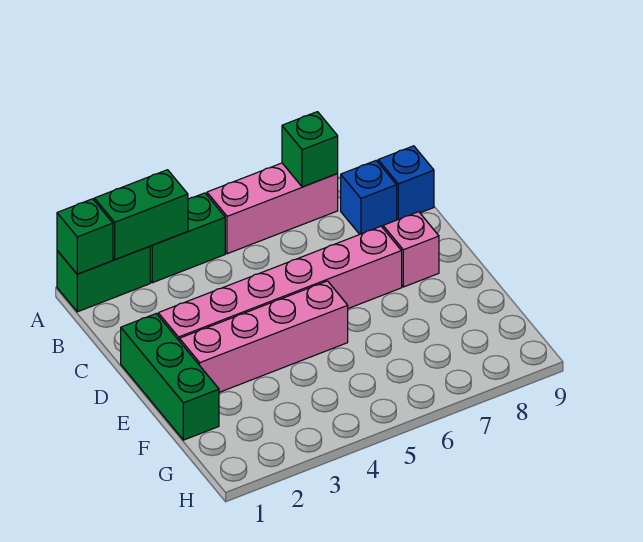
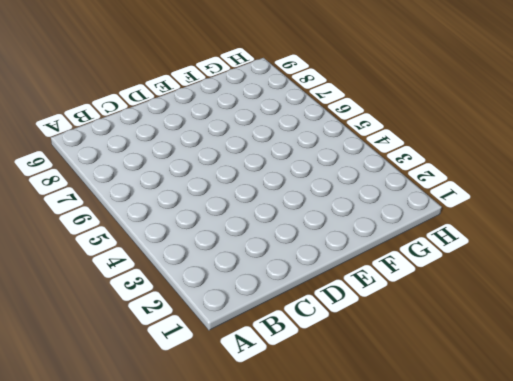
none -> green brick A1:A2 level 1
none -> green brick A3:A4 level 1
none -> pink brick A5:A7 level 1

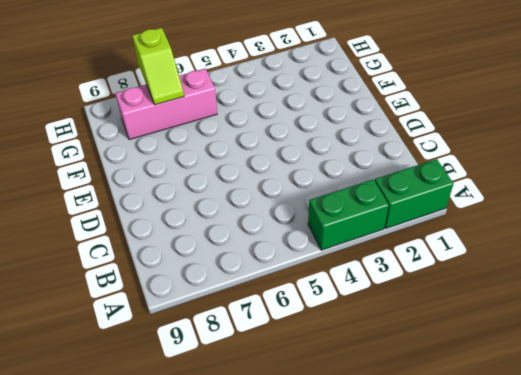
pink brick G6:G8 level 1 -> pink brick A5:A7 level 1
lime slope G7:H7 level 2 top H -> none
none -> blue brick B8 level 1
none -> blue brick B9 level 1
none -> green brick D1:F1 level 1

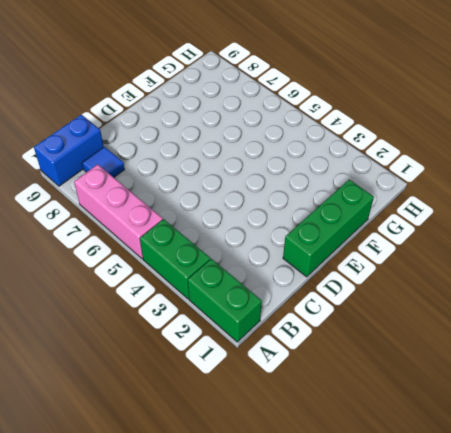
blue brick A9:B9 level 1 -> blue brick B9 level 1
blue tile B8 level 1 -> blue brick B8 level 1
none -> pink brick D2:D7 level 1
none -> pink brick D8 level 1
none -> pink brick E2:E5 level 1

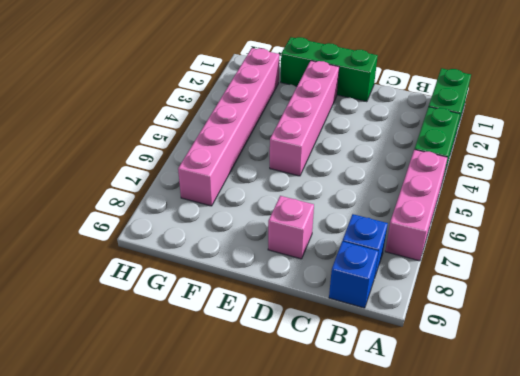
pink brick G2:G7 level 1 -> pink brick D2:D7 level 1
none -> green brick A1 level 2
none -> green brick A2:A3 level 2
none -> green brick A7 level 2

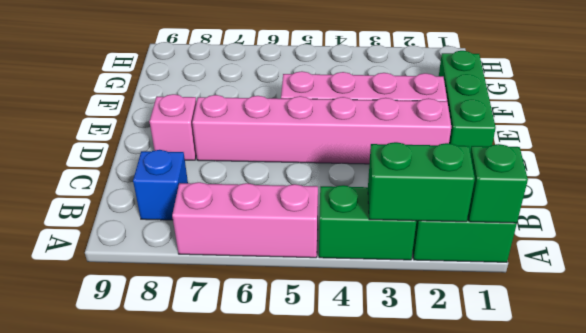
none -> blue brick B9 level 1
none -> green brick A7 level 2

